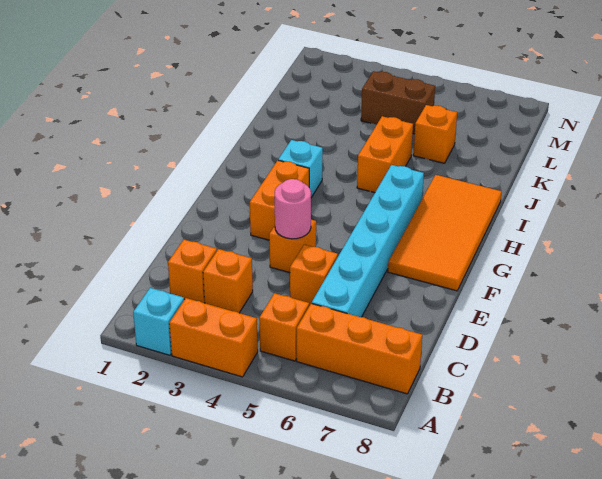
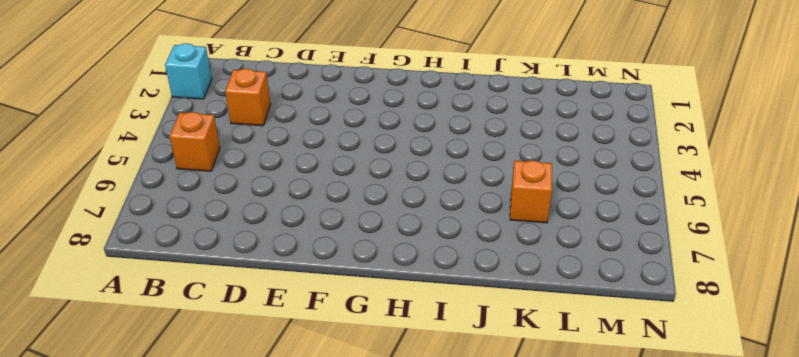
none -> orange brick A3:A4 level 1
none -> orange brick B6:B8 level 1
none -> orange brick C2 level 1

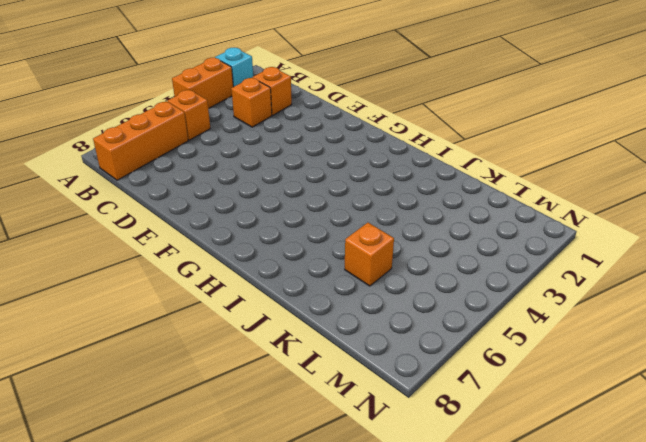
none -> cyan brick C6:H6 level 1
none -> orange brick D5 level 1
none -> orange brick E4 level 1

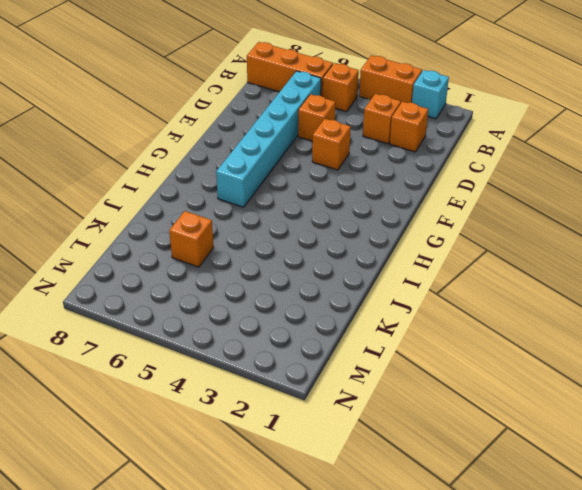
none -> orange brick F3:G3 level 1
none -> orange tile F7:I8 level 1
none -> cyan brick H3 level 1

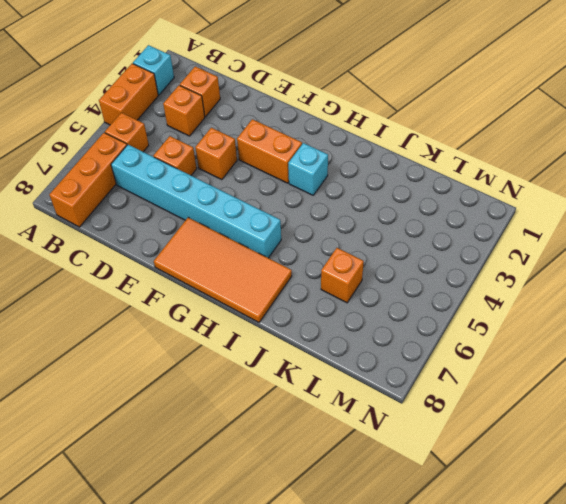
none -> orange brick I5:J5 level 1
none -> brown brick L4:L5 level 1
none -> pink round brick E4 level 2

